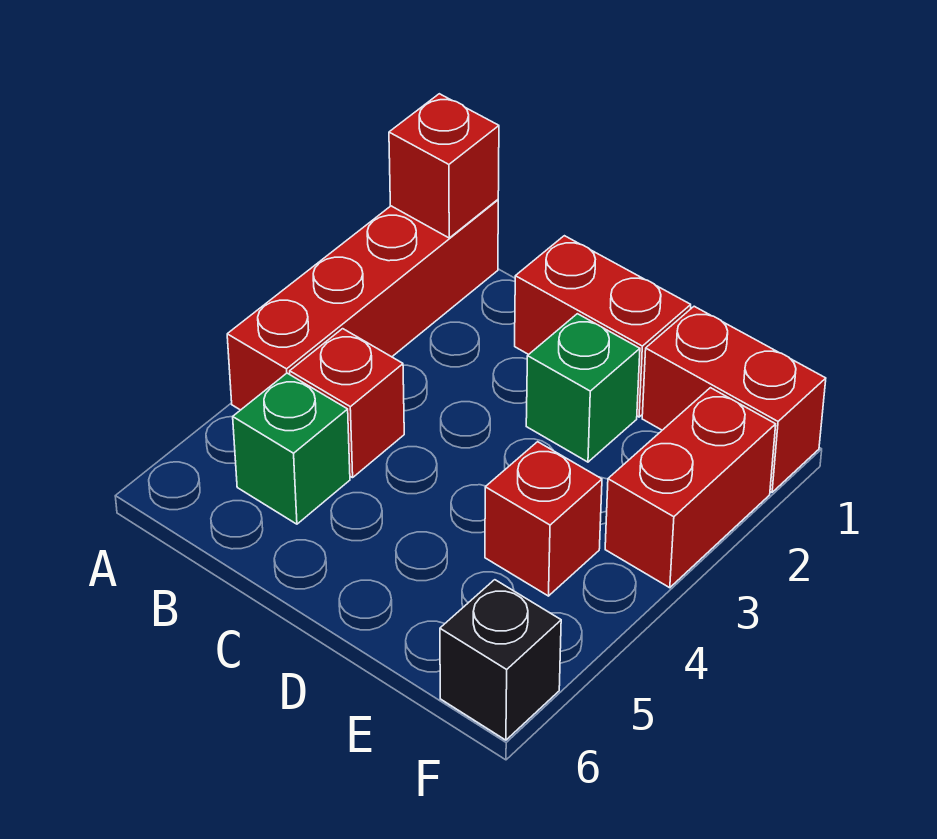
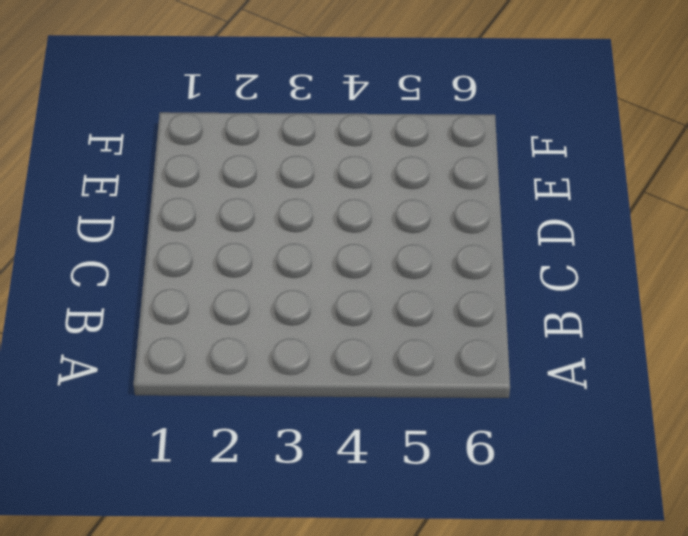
none -> red brick A1:A4 level 1
none -> red brick B4 level 1

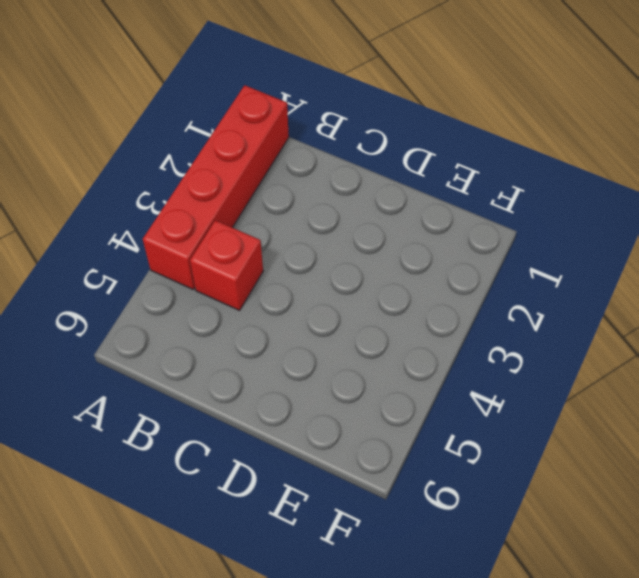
none -> green brick B5 level 1
none -> red brick C1:D1 level 1

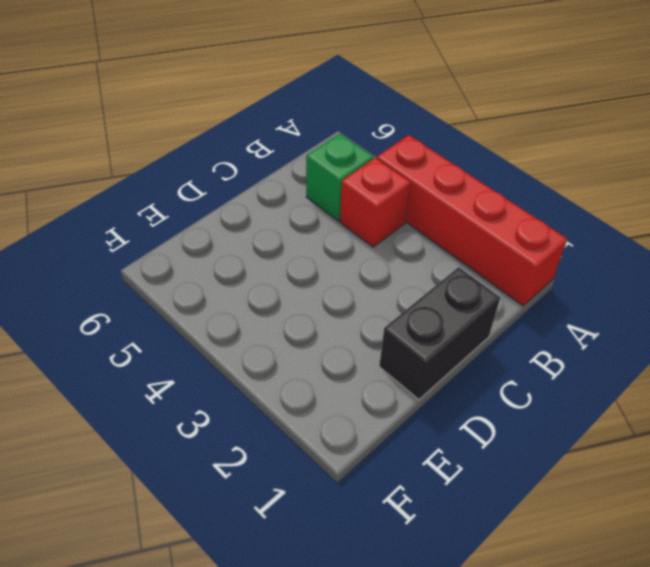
black brick C1:D1 level 1 -> red brick C1:D1 level 1
none -> green brick D2 level 1
none -> red brick E1:F1 level 1

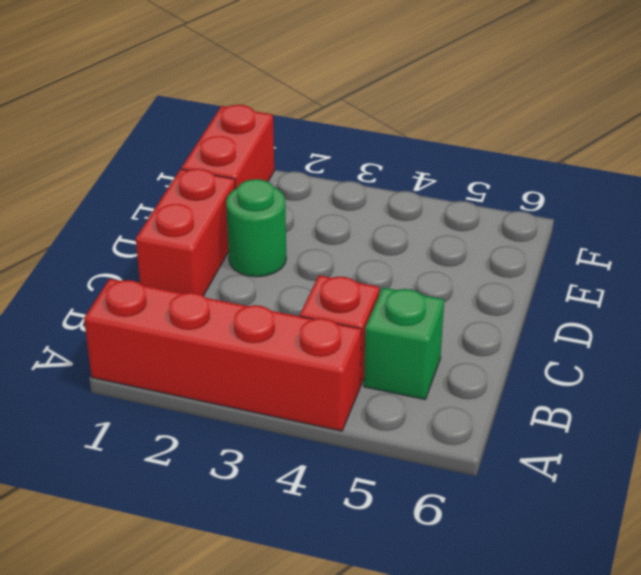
green round brick D2 level 1 -> green brick D2 level 1
none -> red brick E4 level 1
none -> red brick F2:F3 level 1

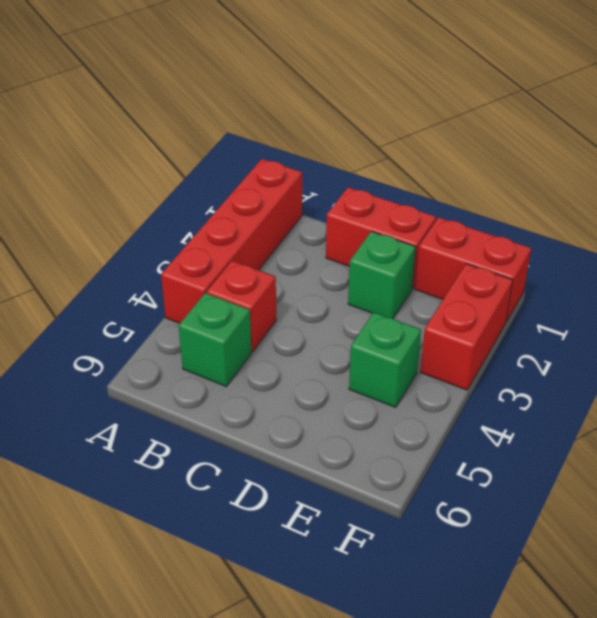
green brick E4 level 1 -> red brick E4 level 1
none -> black brick F6 level 1
none -> red brick A1 level 2

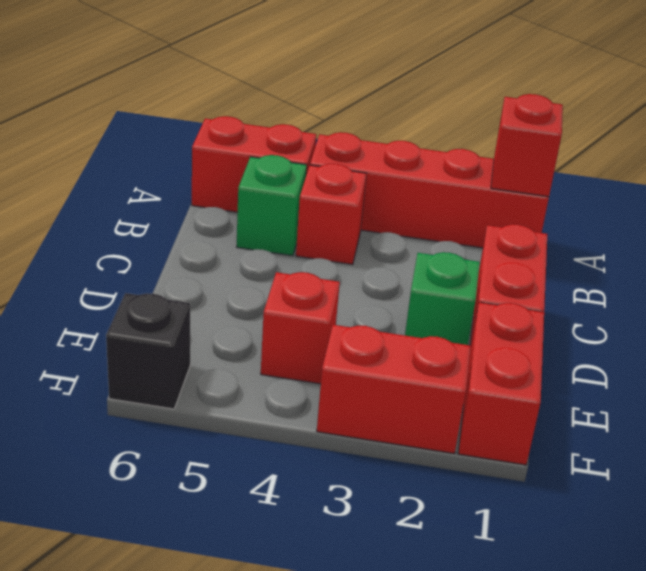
red brick A5:A6 level 1 -> none

